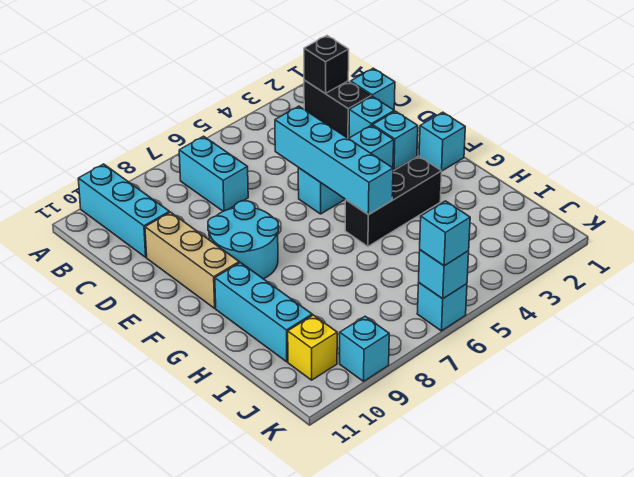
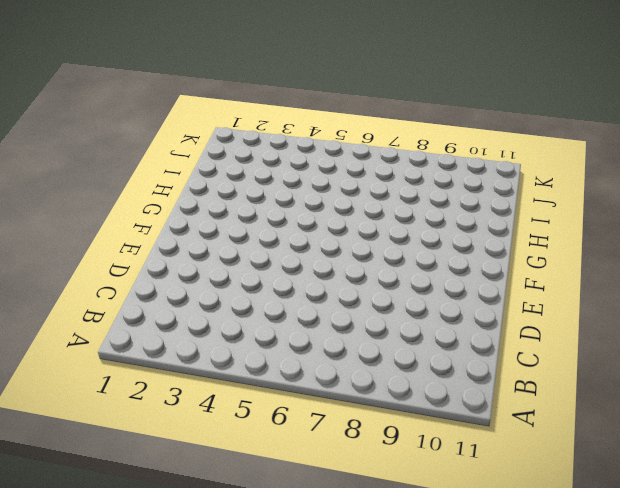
none -> cyan brick A10:C10 level 1
none -> black brick B2:C2 level 1
none -> cyan brick B7:C7 level 1

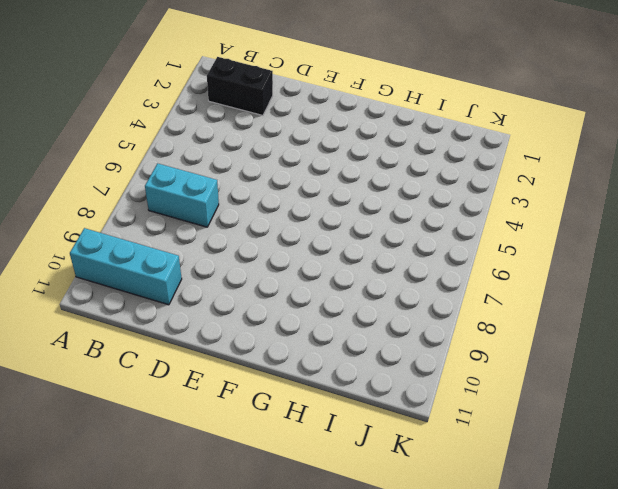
none -> cyan brick C1 level 1
none -> cyan brick D2 level 1
none -> tan brick D10:F10 level 1

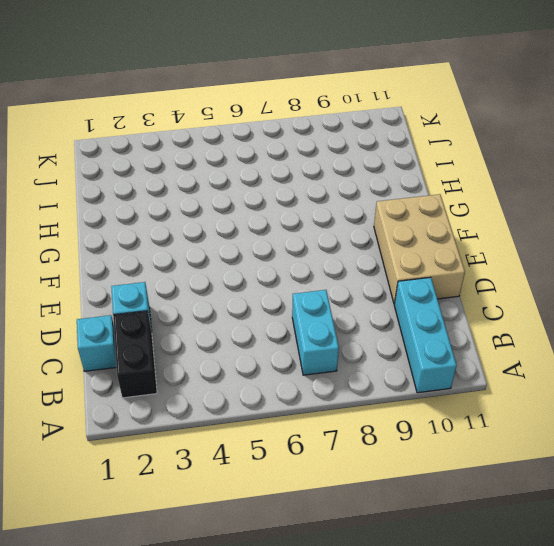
tan brick D10:F11 level 1 -> tan brick D10:F10 level 1
none -> cyan brick E2 level 1
none -> cyan brick E3:E5 level 1
none -> cyan round brick E8:F9 level 1

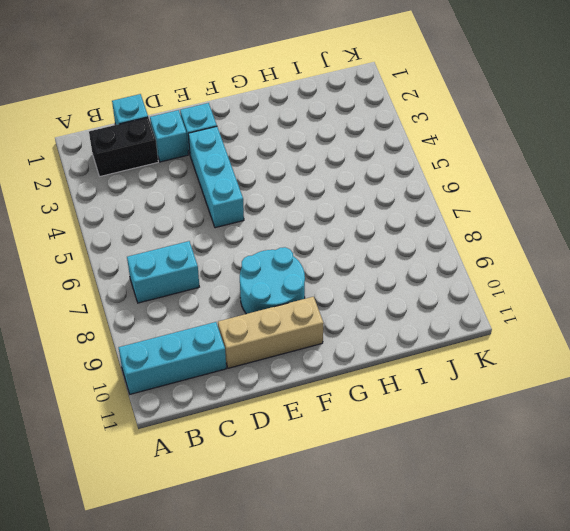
none -> cyan brick F1 level 1
none -> black brick G3:G5 level 1
none -> cyan brick G10:I10 level 1

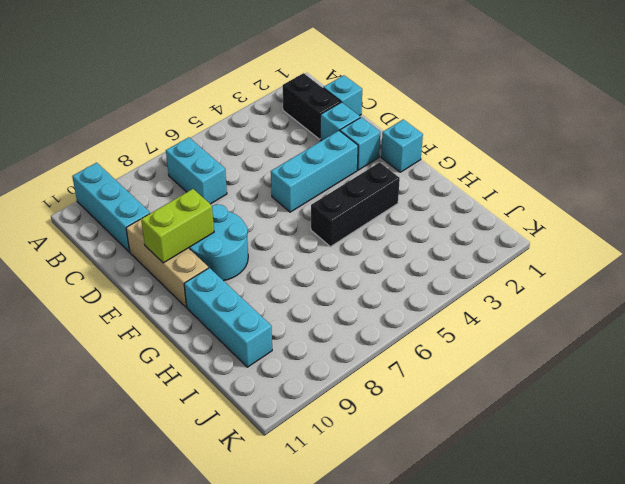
lime brick E9:E10 level 2 -> none
none -> yellow brick J10 level 1
none -> cyan brick K6 level 1
none -> cyan brick K9 level 1

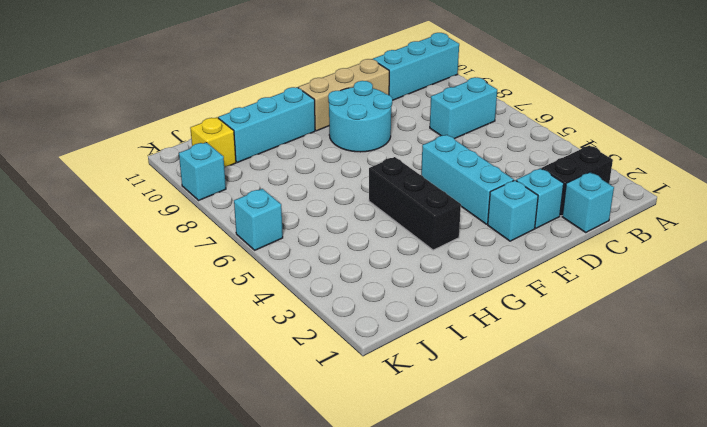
none -> cyan brick F1 level 1
none -> black brick B2 level 2
none -> cyan brick D5:G5 level 2

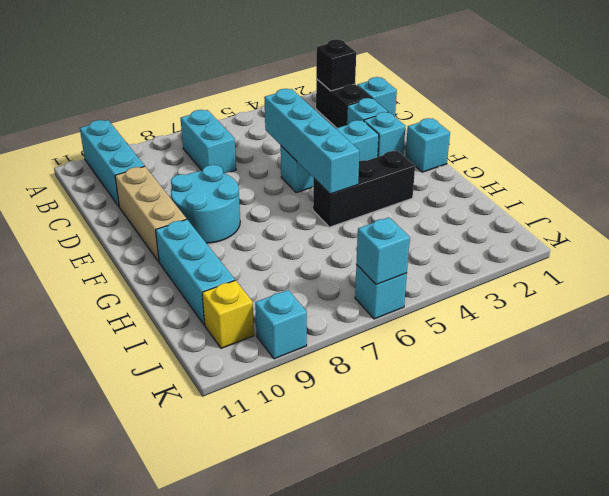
none -> cyan brick K6 level 3

